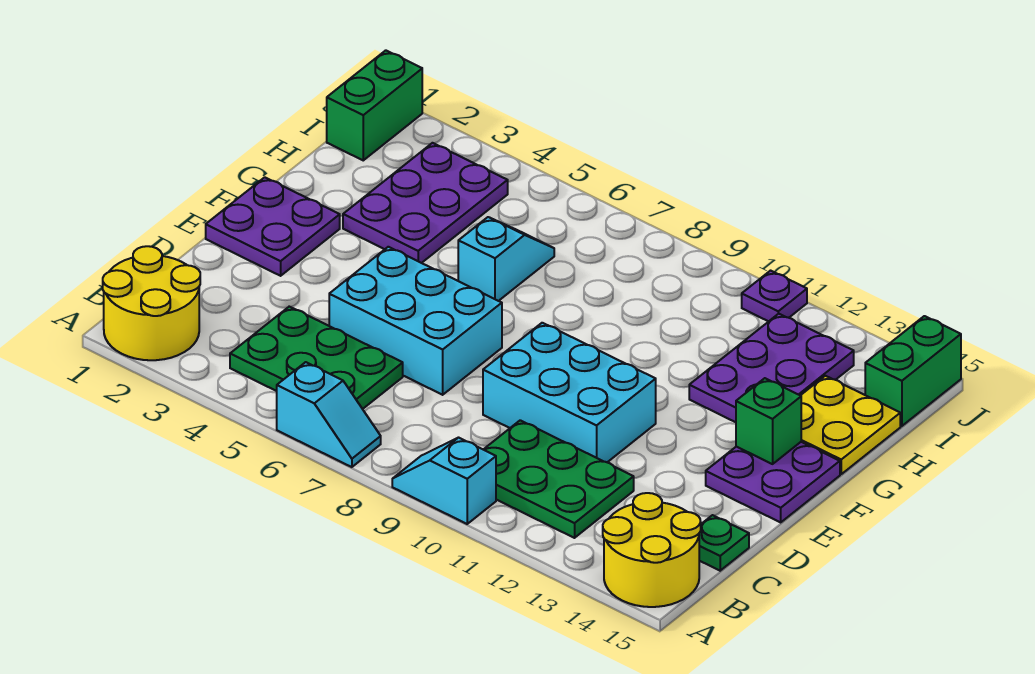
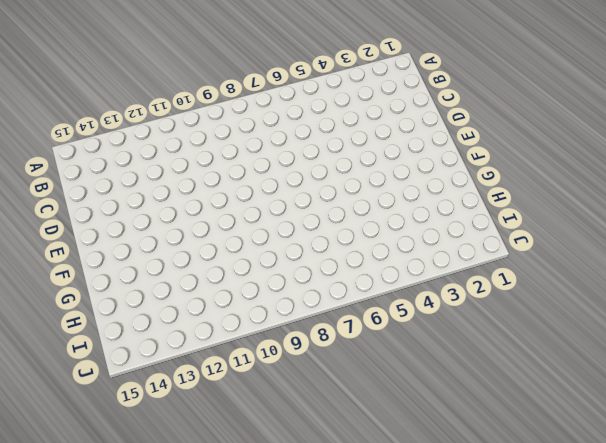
none -> yellow round brick A1:B2 level 1
none -> cyan slope A6:A7 level 1 top 6
none -> cyan slope A9:A10 level 1 top 10

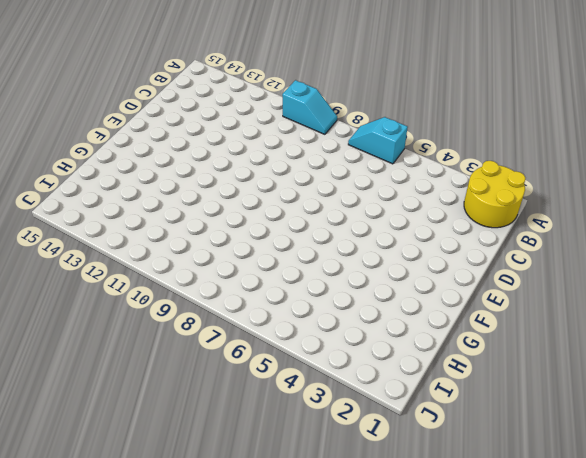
none -> yellow round brick A14:B15 level 1
none -> green plate B4:C6 level 1
none -> green plate B10:C12 level 1

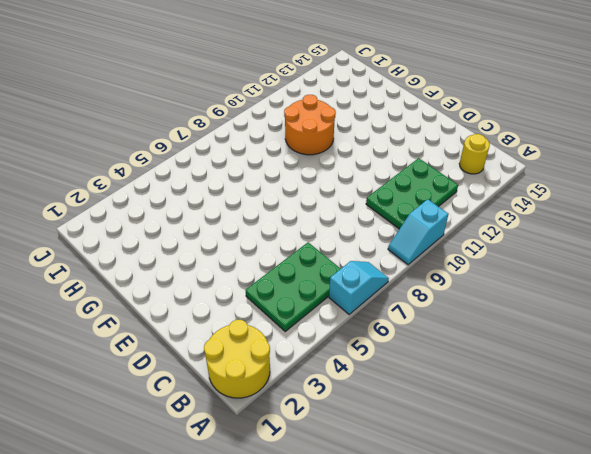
yellow round brick B14 level 1 -> yellow round brick A14:B15 level 1
orange round brick G10:H11 level 1 -> none
none -> green plate C15 level 1
none -> cyan brick D5:E7 level 1
none -> cyan brick D9:E11 level 1

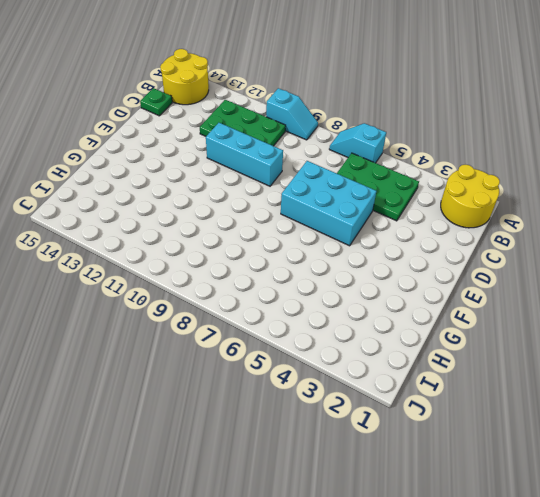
cyan brick D9:D11 level 1 -> cyan brick D9:E11 level 1
none -> purple plate E1:F2 level 1
none -> purple plate E14:F15 level 1
none -> purple plate G3:I4 level 1

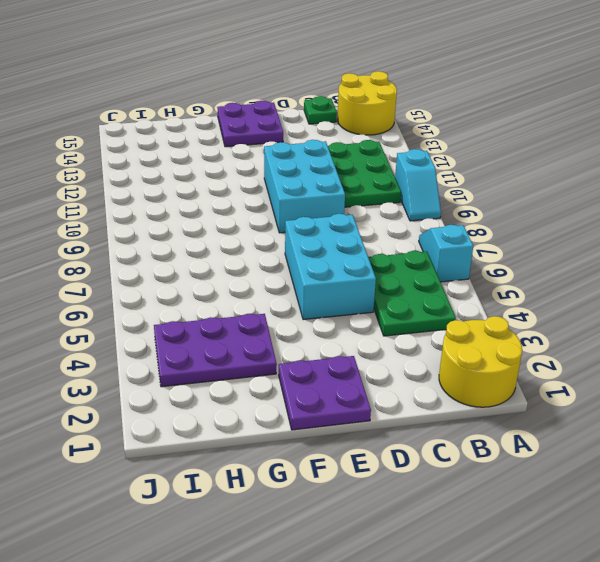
none -> cyan slope G6:H6 level 1 top G
none -> purple plate G12:I13 level 1
none -> yellow plate G14:H15 level 1

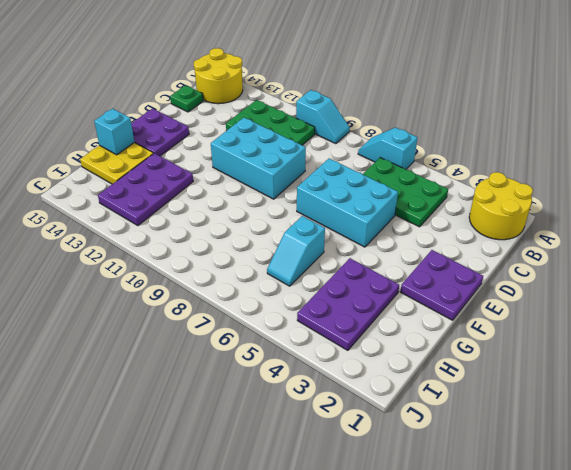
cyan brick G15 level 2 -> none
none -> green brick I1:J1 level 1
none -> green brick I15:J15 level 1
none -> purple plate J11 level 1

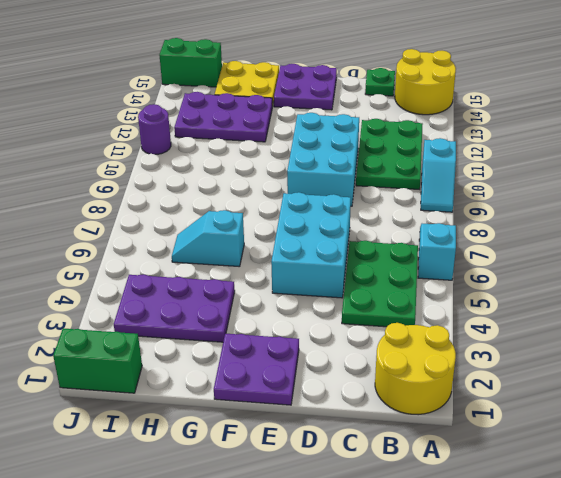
purple round brick J11 level 1 -> purple plate J11 level 1
none -> green brick F14 level 2

